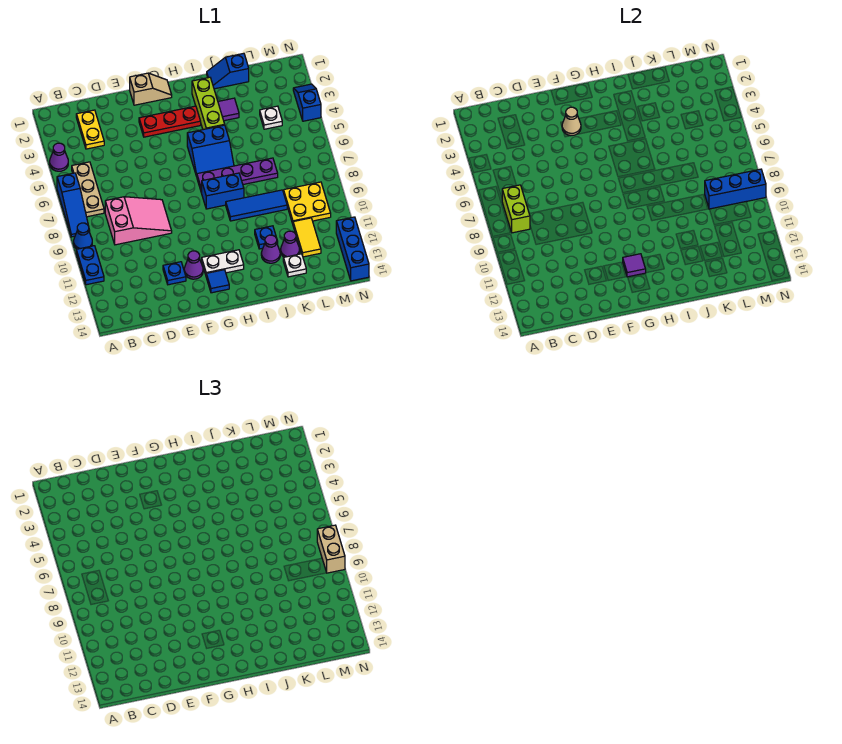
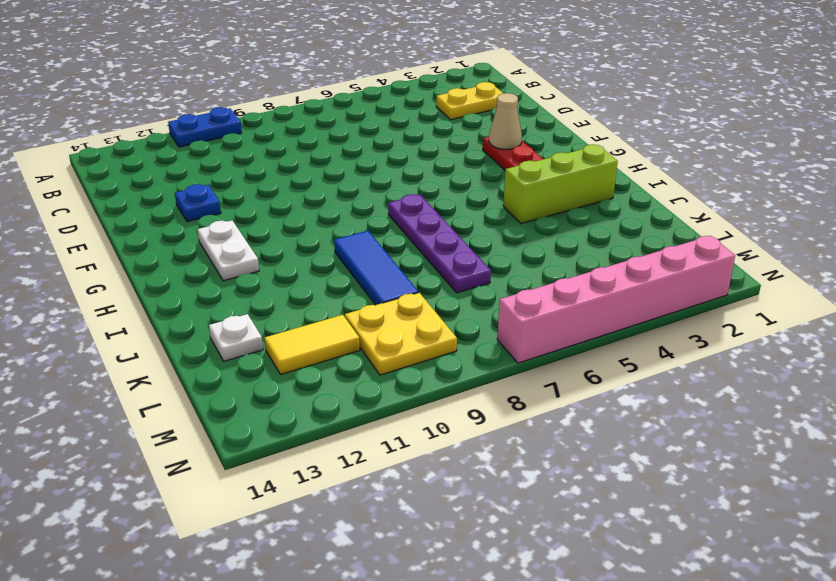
pink brick N2:N7 level 1 -> blue slope N3:N4 level 1 top 4
none -> purple cone A4 level 1
none -> blue slope A6:A8 level 1 top 6
none -> blue cone A9 level 1
none -> tan plate B5:B7 level 1

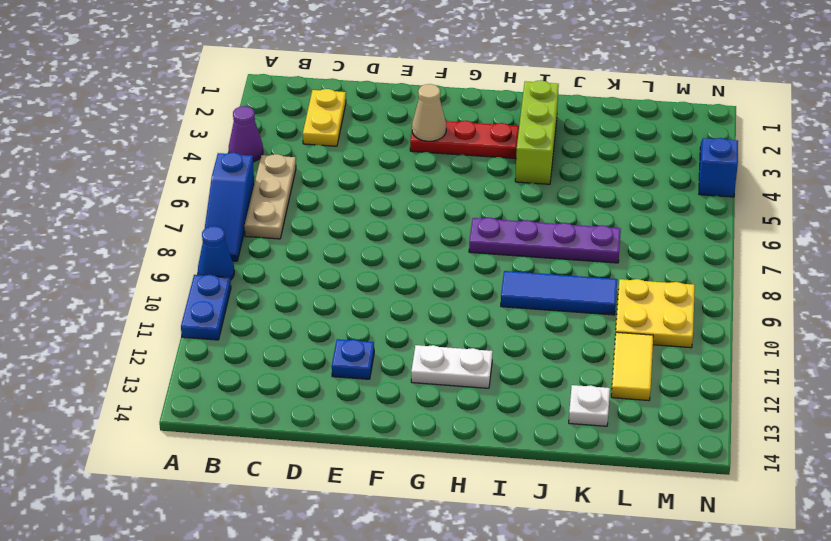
none -> pink slope C8:E9 level 1 top C
none -> tan slope F1:G1 level 1 top F
none -> purple cone F12 level 1
none -> blue tile G13 level 1

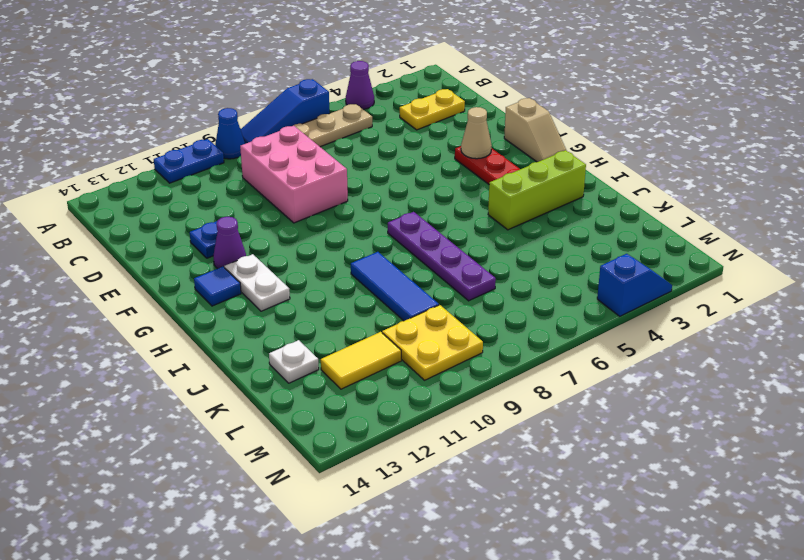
pink brick C8:E9 level 1 -> pink slope C8:E9 level 1 top C
none -> blue slope H5:I6 level 1 top 5
none -> blue brick H8:I8 level 1
none -> blue slope J1:K1 level 1 top K
none -> purple tile J3 level 1

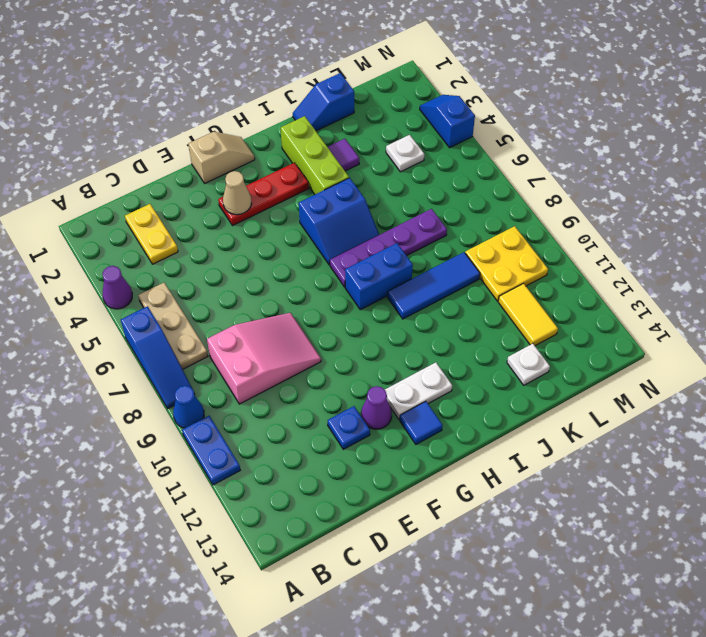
none -> blue plate J11 level 1
none -> purple cone J12 level 1
none -> purple cone K12 level 1
none -> blue brick N12:N14 level 1

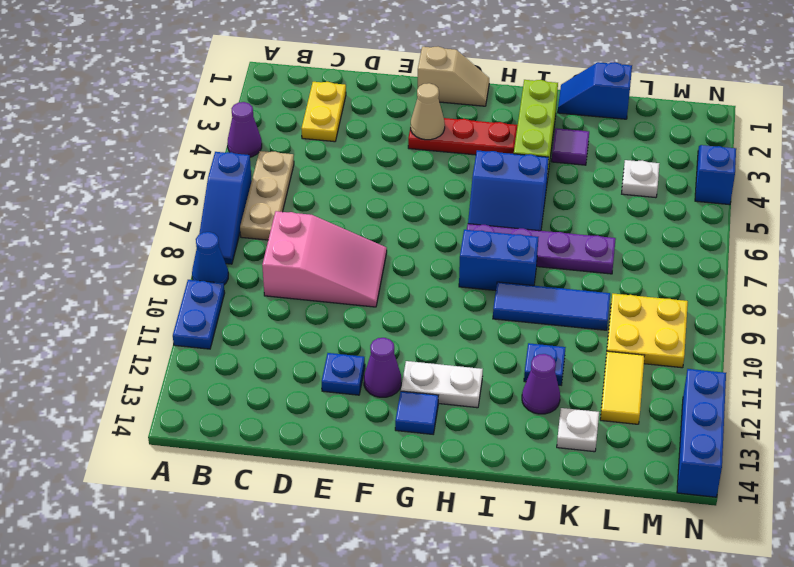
none -> purple cone K12 level 1
none -> lime brick B7:B8 level 2
none -> purple tile G12 level 2
none -> blue brick L9:N9 level 2

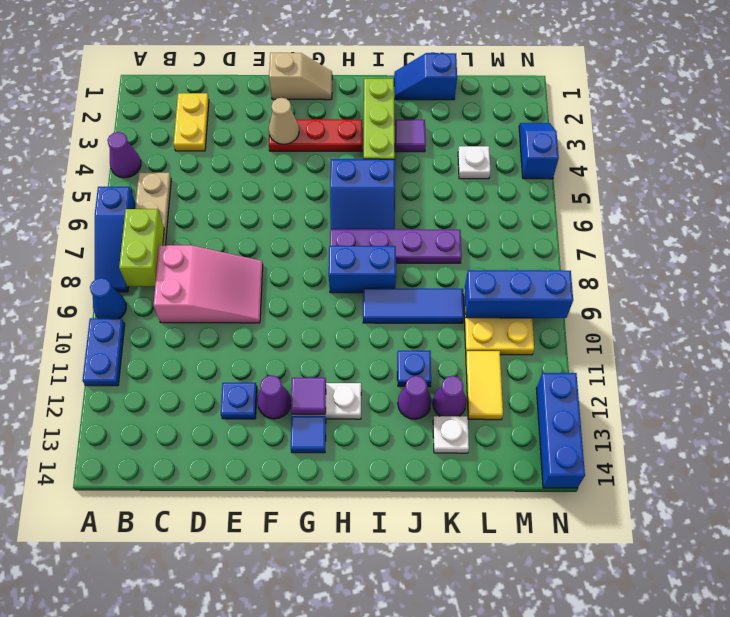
none -> tan brick N8:N9 level 3

